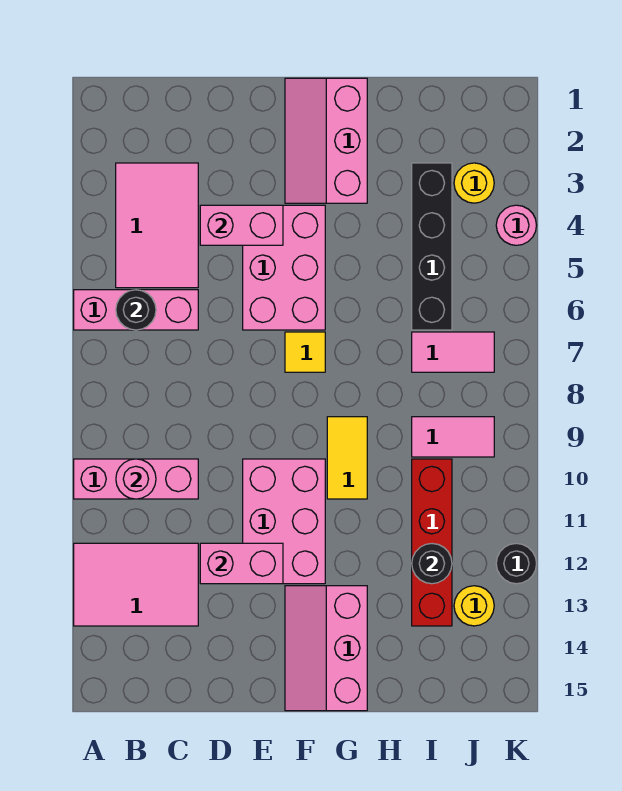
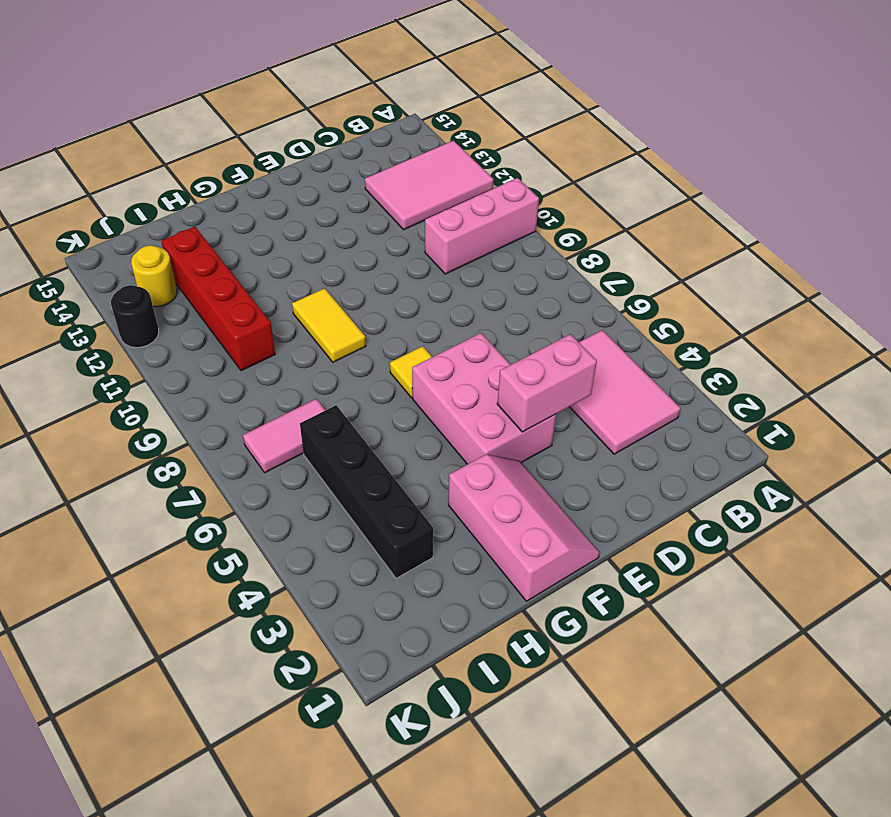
none -> pink brick A6:C6 level 1
none -> pink brick E10:F12 level 1
none -> pink slope F13:G15 level 1 top G

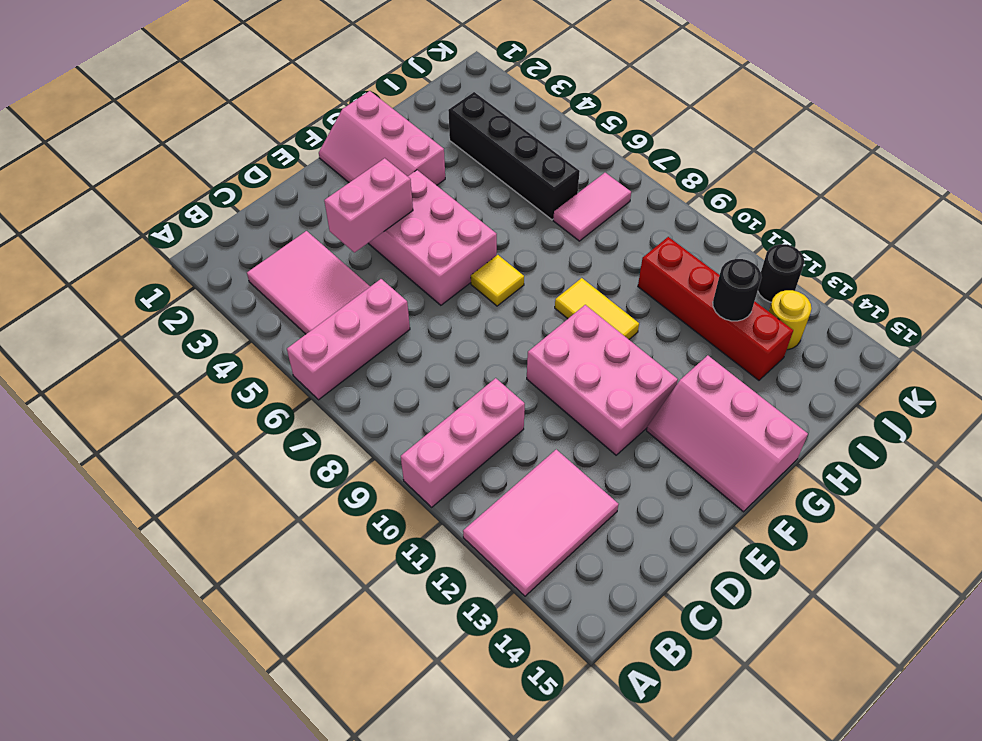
none -> pink tile I9:J9 level 1
none -> yellow round brick J3 level 1
none -> pink round brick K4 level 1

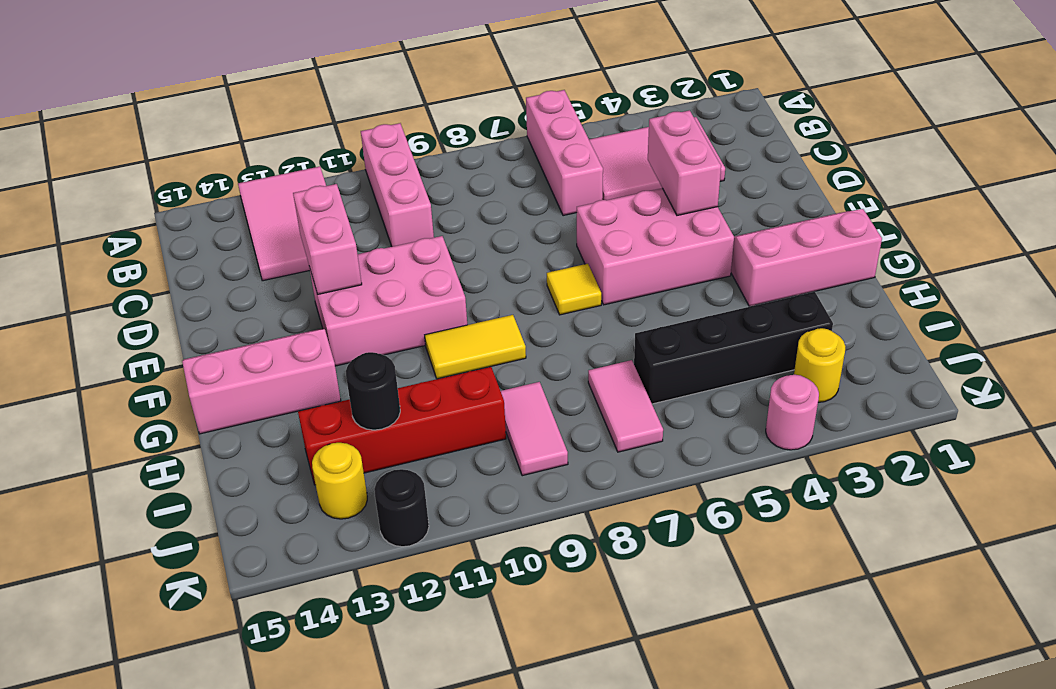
none -> black round brick B6 level 2
none -> pink round brick B10 level 2

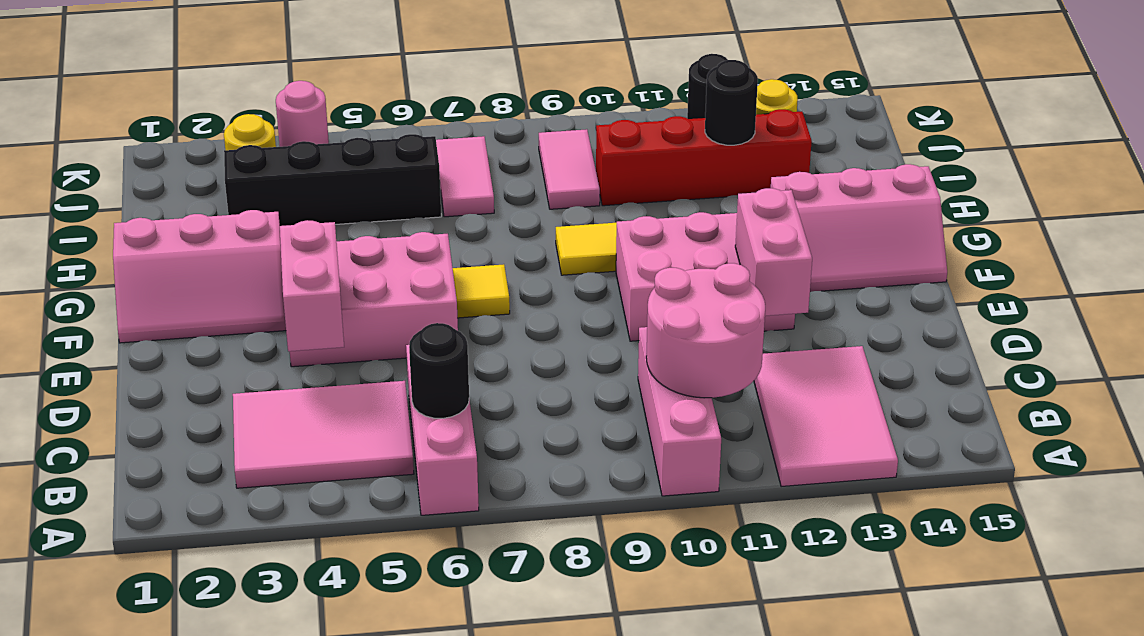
pink round brick B10:C11 level 2 -> pink round brick B10 level 2

